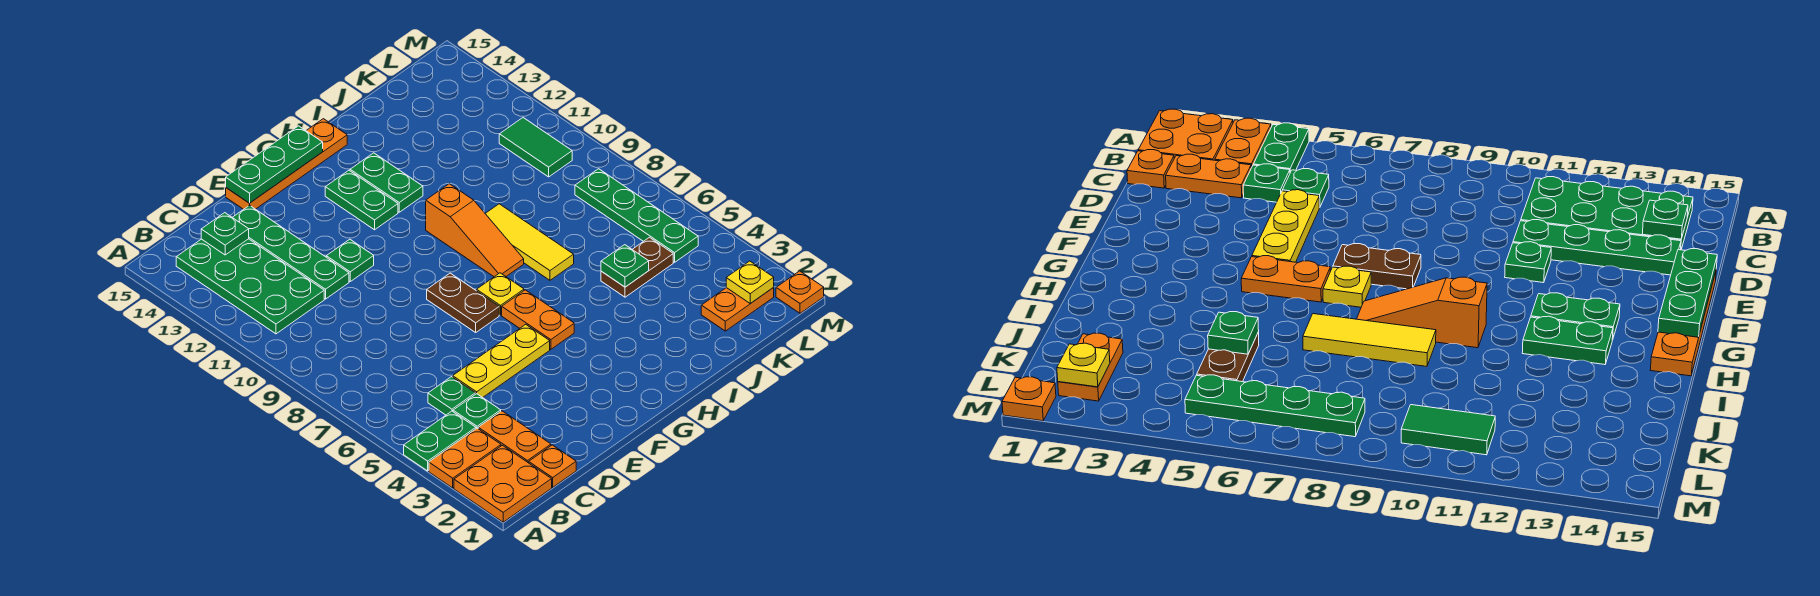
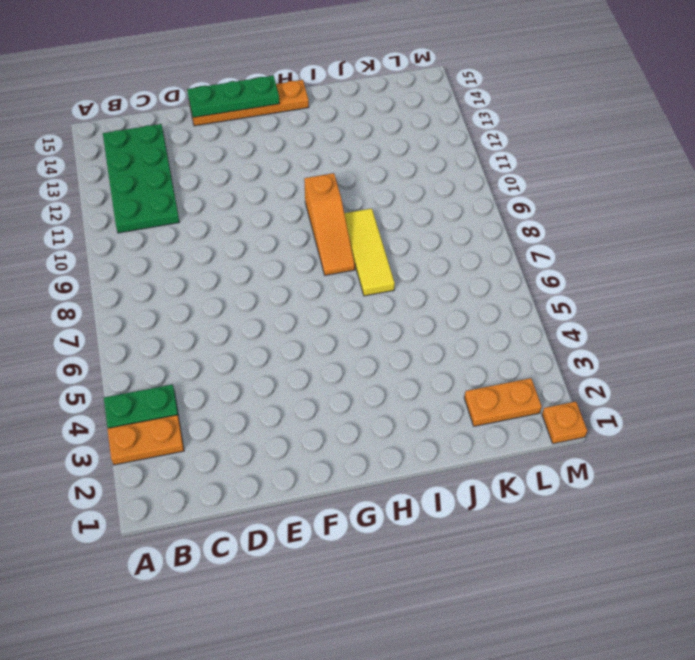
none -> orange plate A1:B2 level 1
none -> orange plate C1 level 1
none -> orange plate C2:C3 level 1

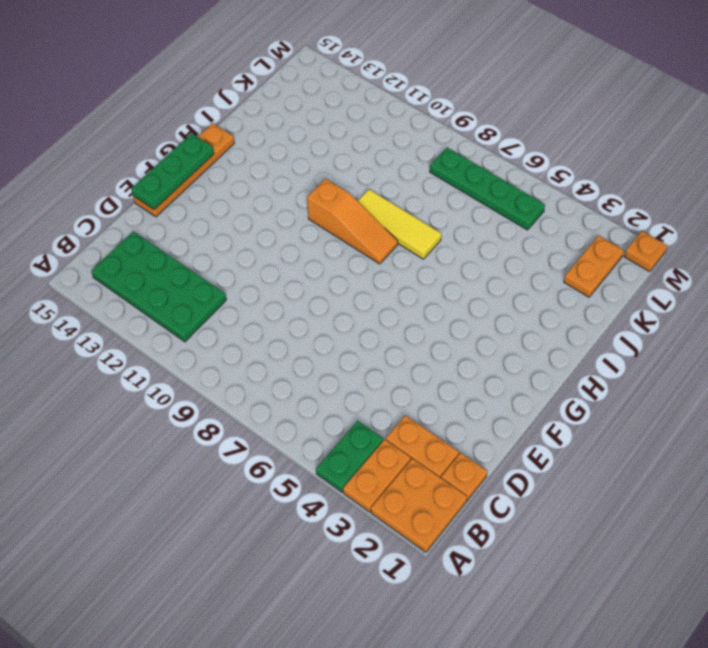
none -> green plate C4 level 1
none -> green plate C5 level 1
none -> yellow plate D5:F5 level 1

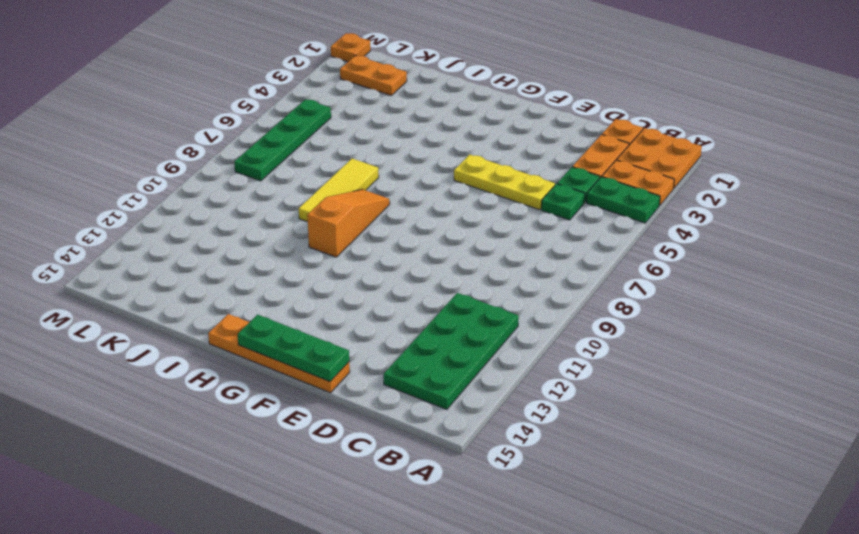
none -> green plate D11:D14 level 1
none -> green plate E11 level 1
none -> brown plate F7:F8 level 1

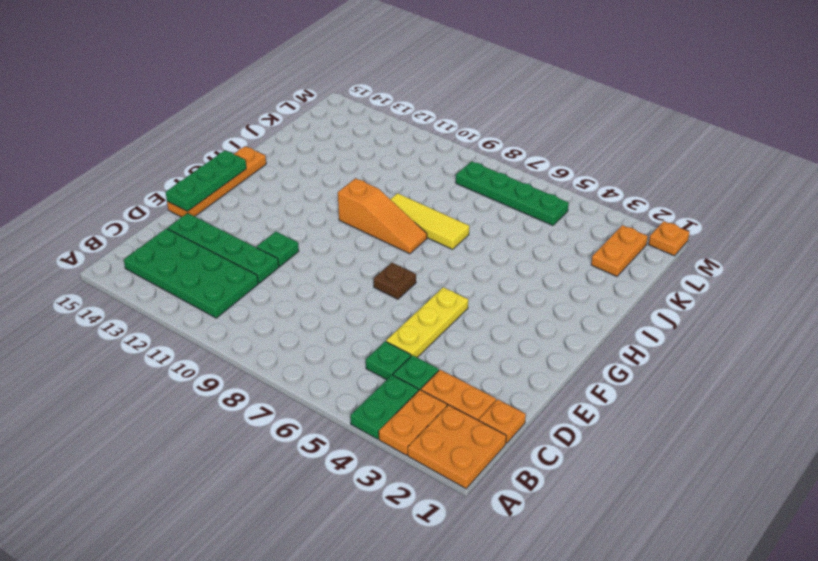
brown plate F7 level 1 -> brown plate F7:F8 level 1
none -> orange plate G5:G6 level 1
none -> yellow plate G7 level 1
none -> green plate G12:G13 level 1

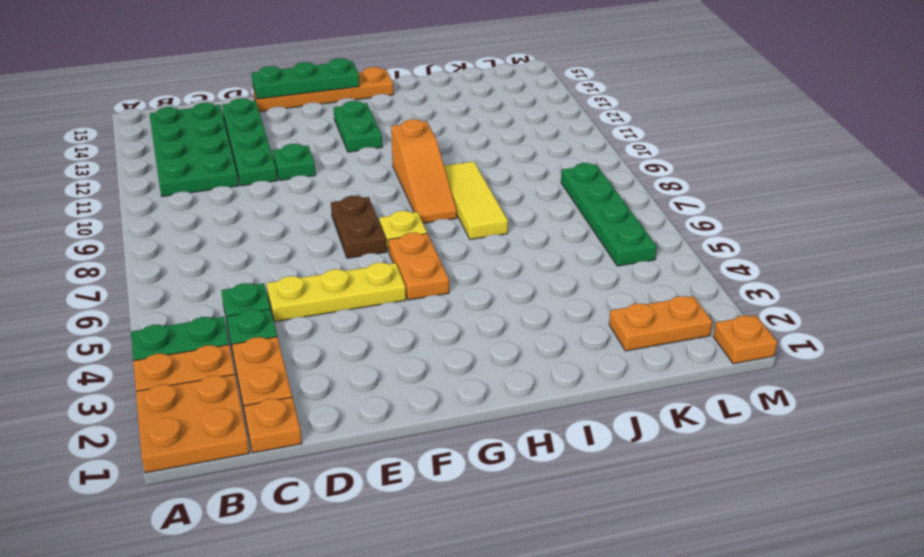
none -> green plate H12:H13 level 1
none -> brown plate J5:K5 level 1
none -> green tile L10:L11 level 1

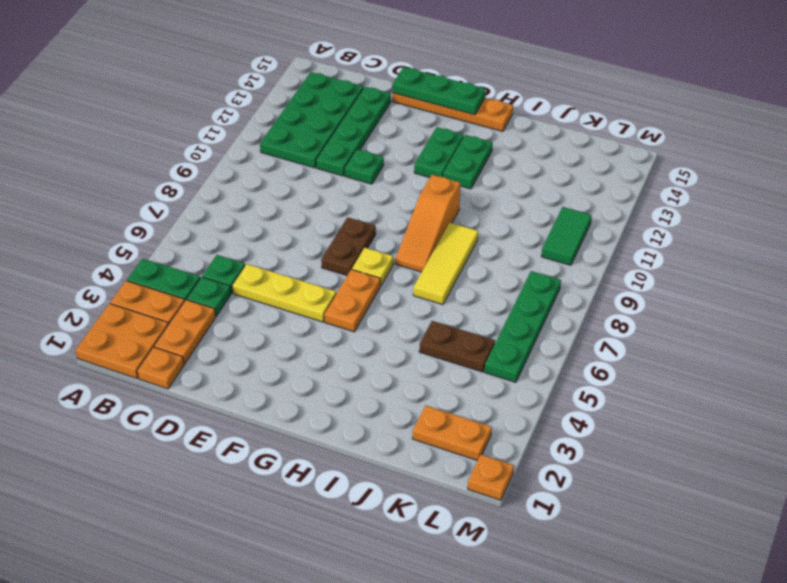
none -> green plate C14 level 2
none -> green plate J5 level 2
none -> yellow plate L2 level 2

